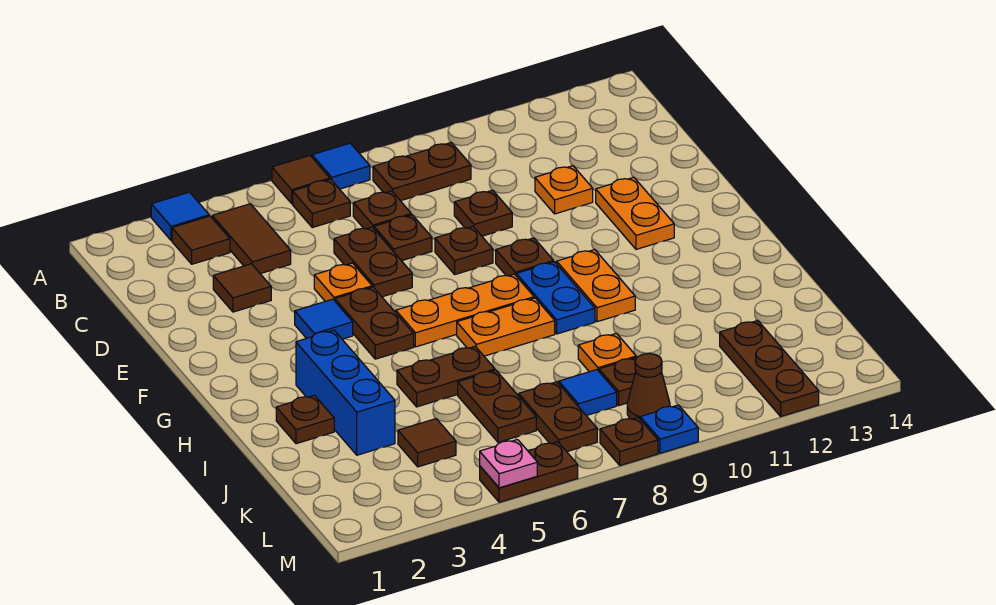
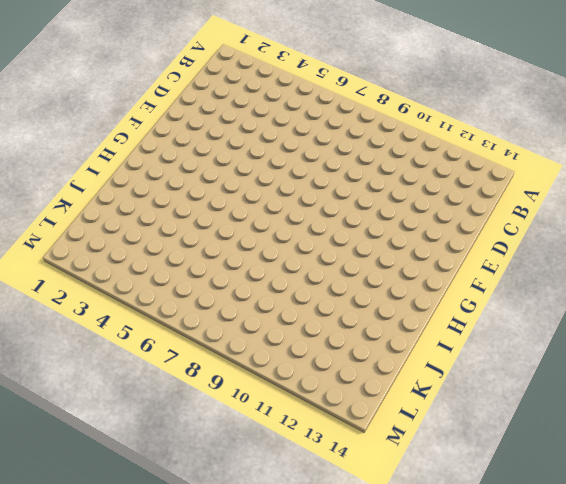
none -> blue tile A3 level 1
none -> brown tile A6 level 1
none -> blue tile A7 level 1
none -> brown tile B3 level 1

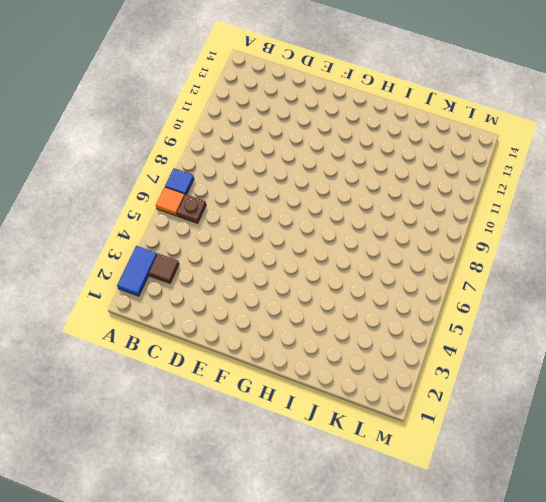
blue tile A2:A3 level 1 -> blue tile A3 level 1
orange tile A6 level 1 -> brown tile A6 level 1
none -> brown tile B4:C4 level 1
none -> brown plate B8:B9 level 1
none -> brown plate C7 level 1
none -> brown tile D3 level 1

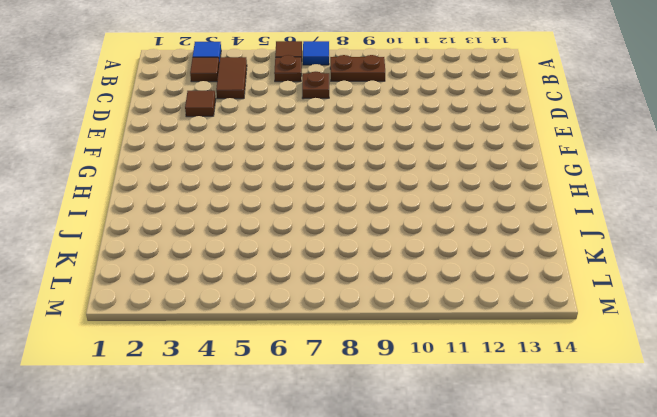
none -> brown plate D6:E6 level 1
none -> brown plate D7 level 1
none -> brown plate D9 level 1
none -> orange plate D11 level 1

